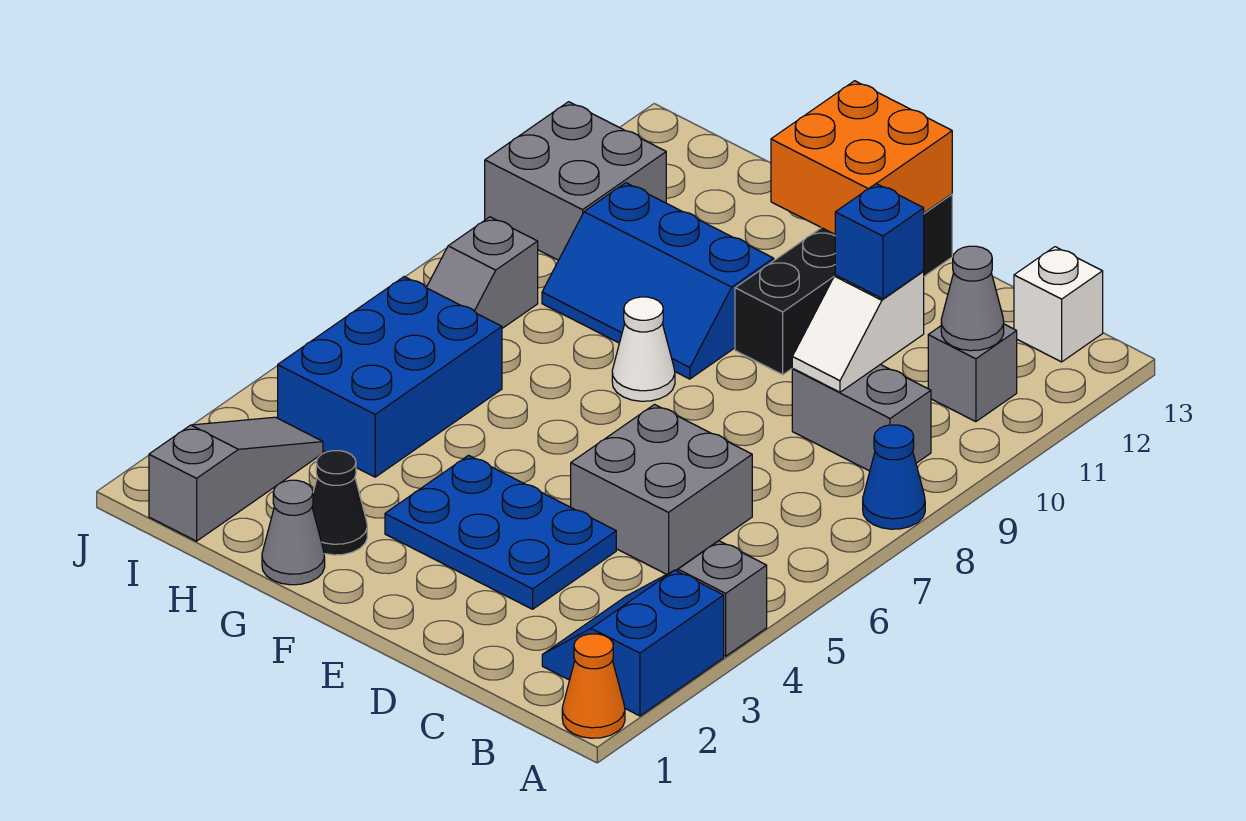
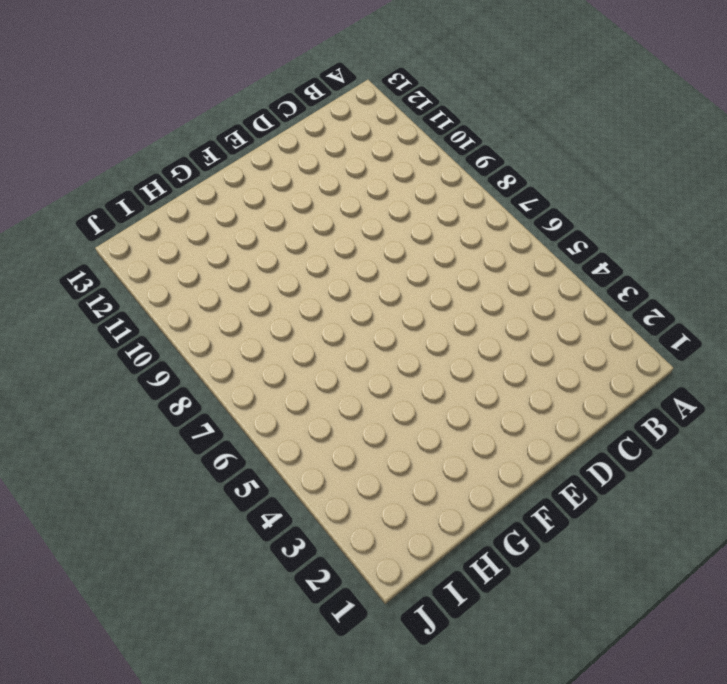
none -> orange cone A1 level 1
none -> blue slope A2:B3 level 1 top A
none -> grey brick A4 level 1

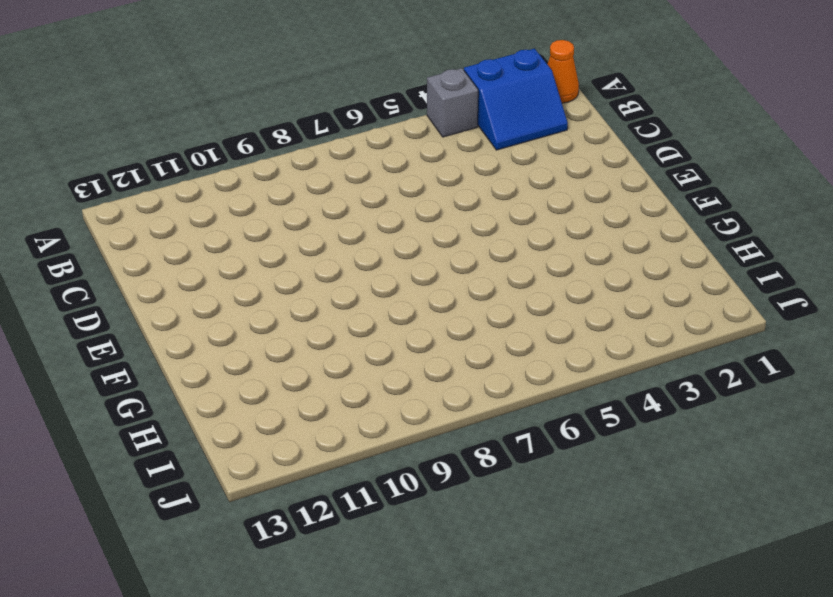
none -> blue cone A8 level 1
none -> grey brick B9:C9 level 1
none -> grey brick B11 level 1

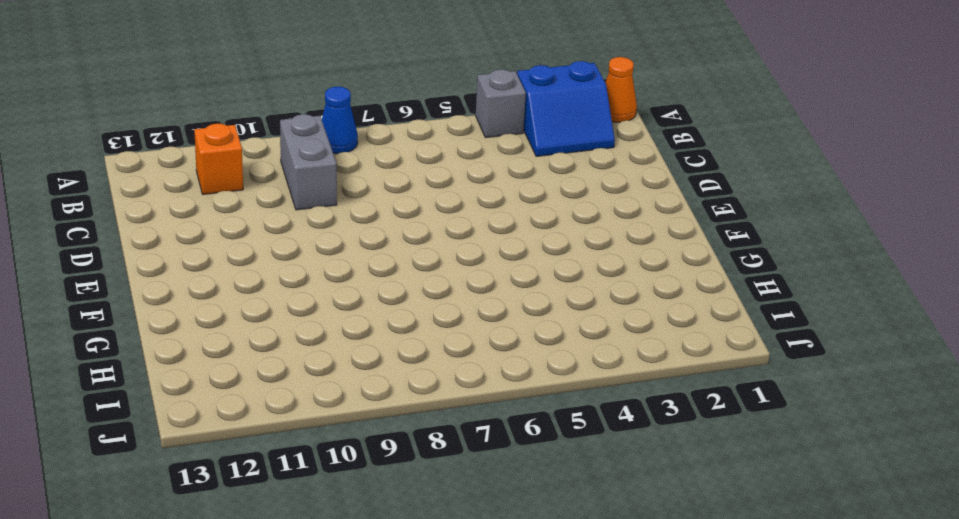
orange brick B11 level 1 -> grey brick B11 level 1
none -> white brick B13 level 1
none -> grey brick C5:D6 level 1
none -> blue plate D3:F4 level 1

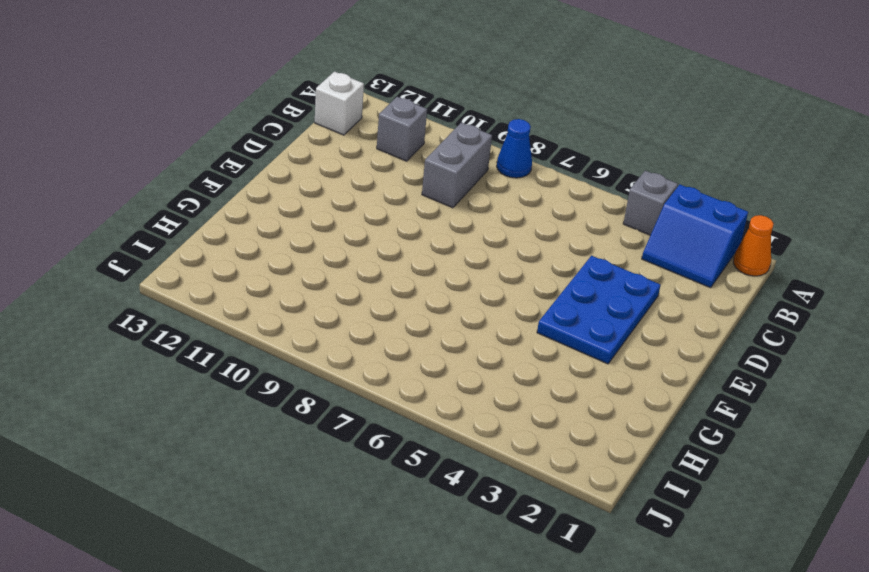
none -> grey brick C5:D6 level 1
none -> black brick E10:E13 level 1
none -> white cone F8 level 1

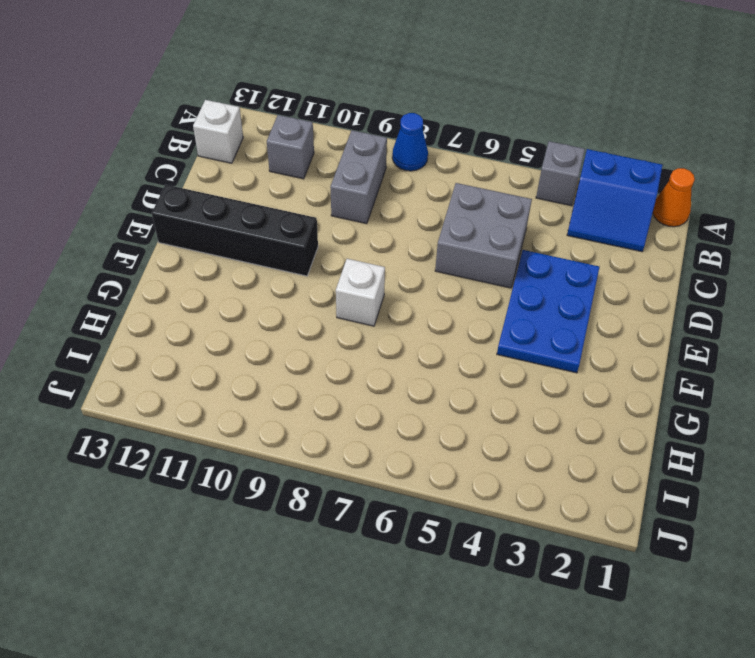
white brick F8 level 1 -> white cone F8 level 1
none -> blue slope F9:H10 level 1 top 10
none -> grey cone G1 level 1
none -> black cone G2 level 1

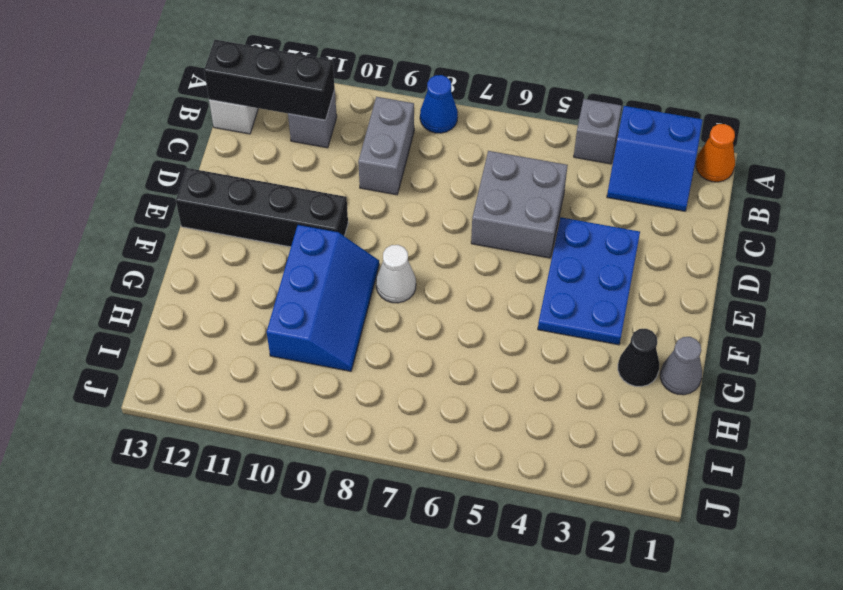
black brick B11:B13 level 2 -> grey cone B11 level 2
none -> blue brick H4:I6 level 1
none -> grey slope I1:I3 level 1 top 1
none -> grey slope I7:I8 level 1 top 8

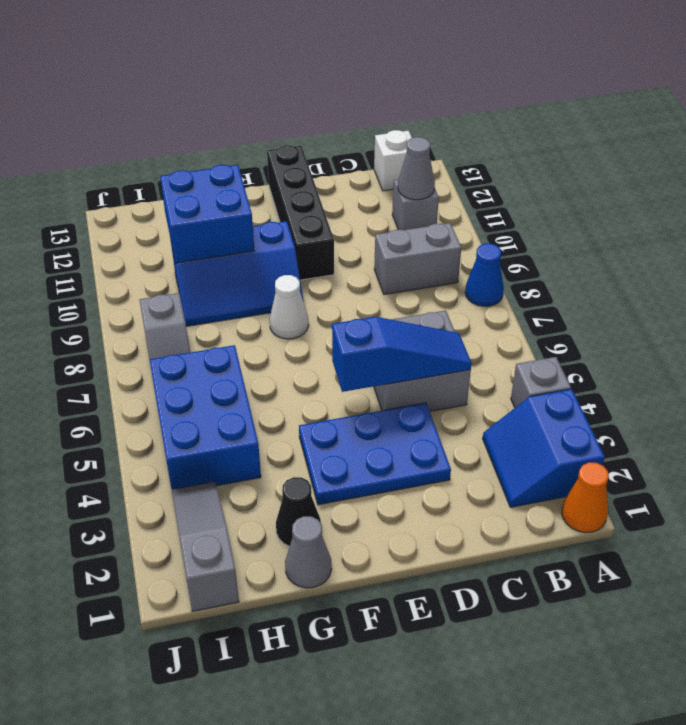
blue slope C5:E5 level 2 top E -> none
blue brick G10:H11 level 2 -> none
none -> grey brick I10:J11 level 1
none -> white slope C9:C10 level 2 top 10
none -> orange brick E12:F13 level 2

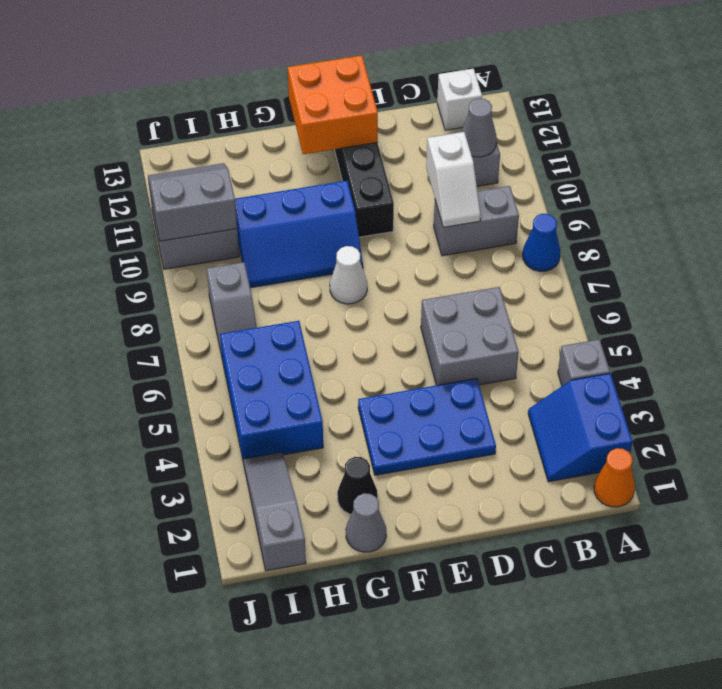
grey slope I10:J11 level 2 top 10 -> none
none -> blue brick C10 level 3

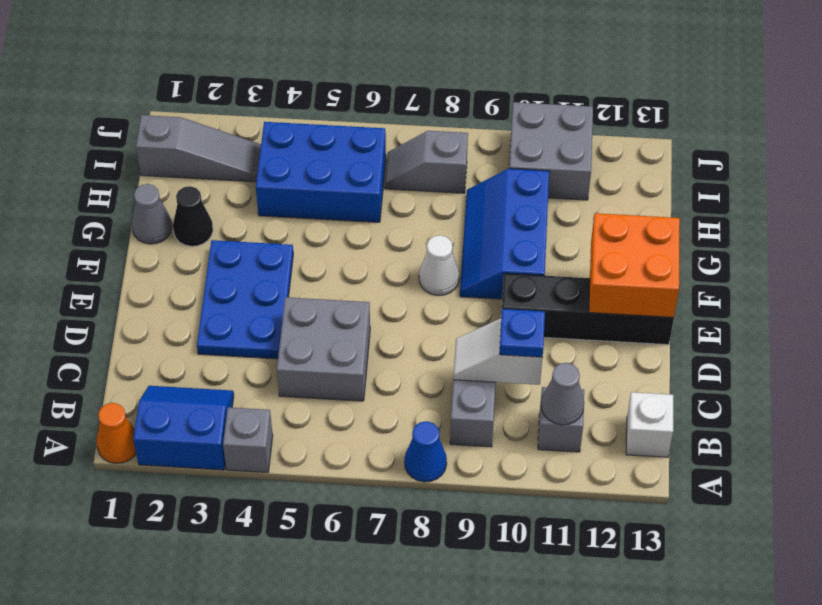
blue plate C10 level 3 -> blue brick C10 level 3

